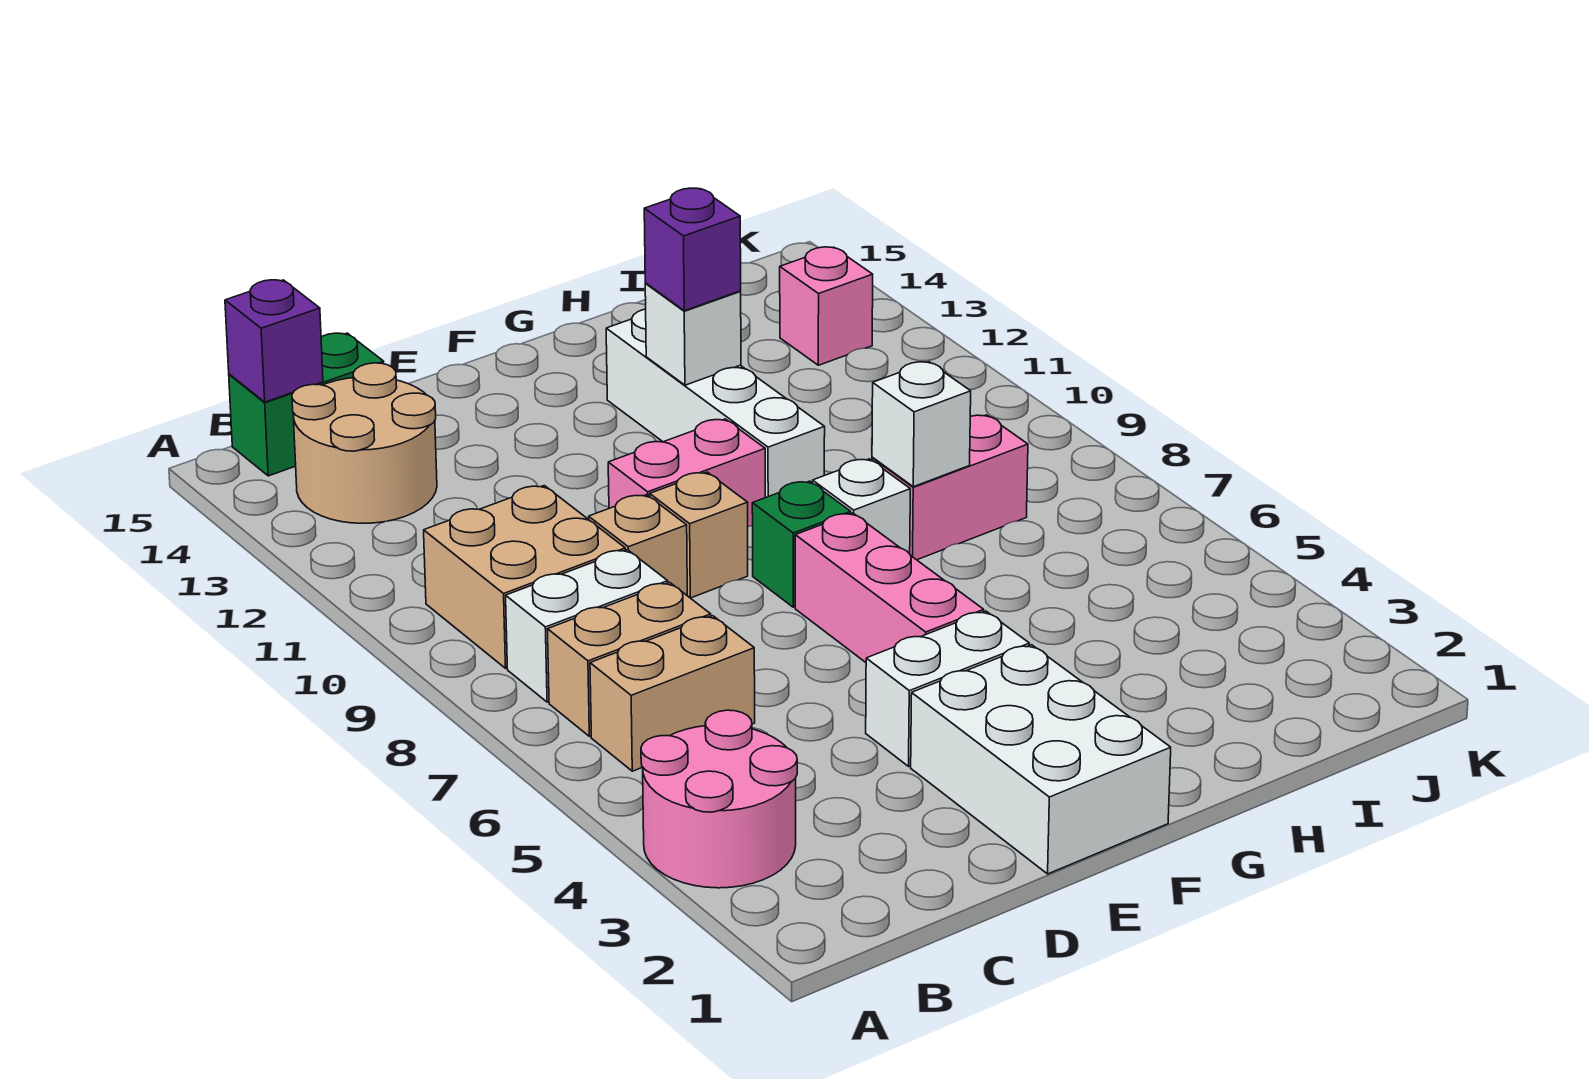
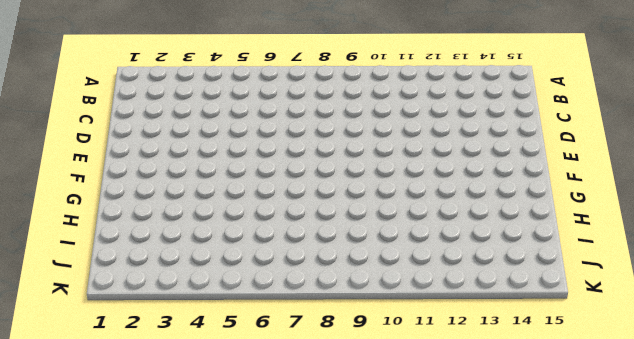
none -> pink round brick A3:B4 level 1
none -> tan brick B6:C6 level 1
none -> tan brick B7:C7 level 1

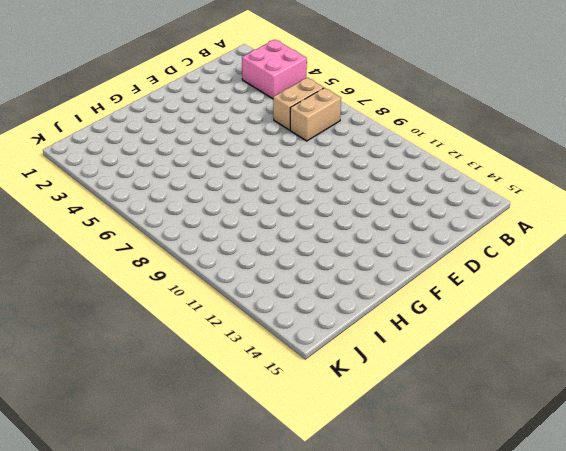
pink brick A3:B4 level 1 -> pink round brick A3:B4 level 1
none -> white brick B8:C8 level 1
none -> tan brick B9:C10 level 1
none -> tan round brick B13:C14 level 1

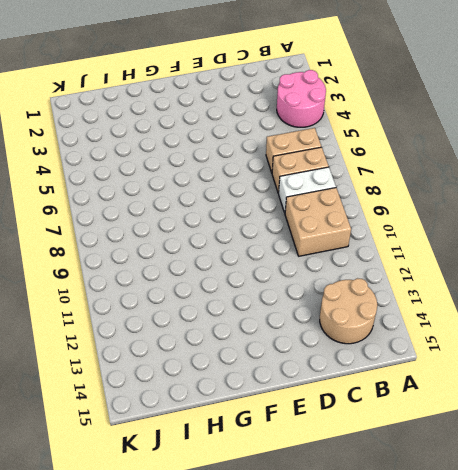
none -> green brick B15:C15 level 1
none -> tan brick D9 level 1
none -> white brick E1:F3 level 1

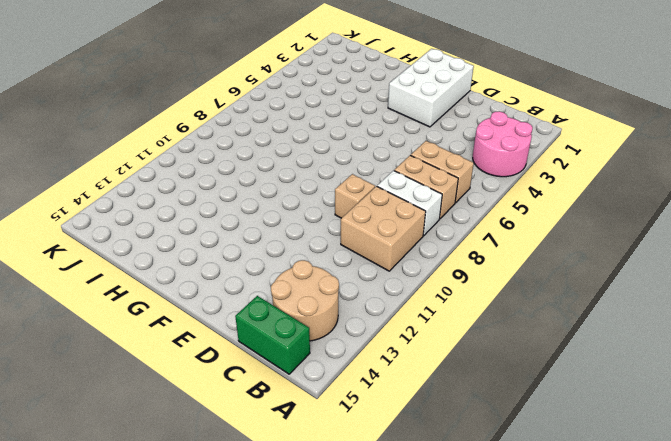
none -> white brick E4:F4 level 1
none -> tan brick E9 level 1
none -> pink brick E10:F10 level 1

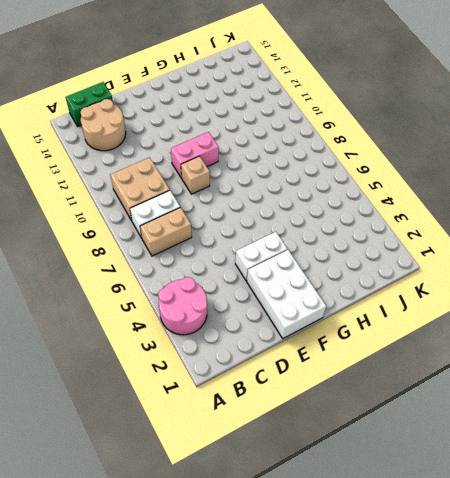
none -> tan brick B6:C6 level 1
none -> tan brick D9 level 1
none -> pink brick F5:F7 level 1

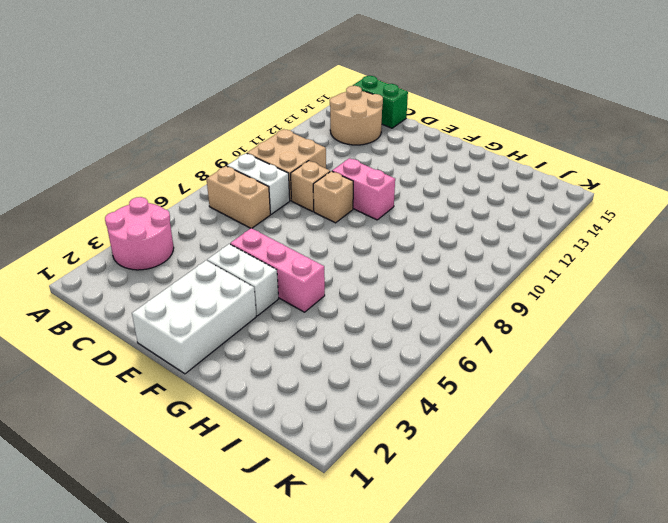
pink brick E5:G5 level 1 -> pink brick F5:F7 level 1
none -> tan brick B6:C6 level 1
none -> green brick F8 level 1
none -> white brick G8 level 1

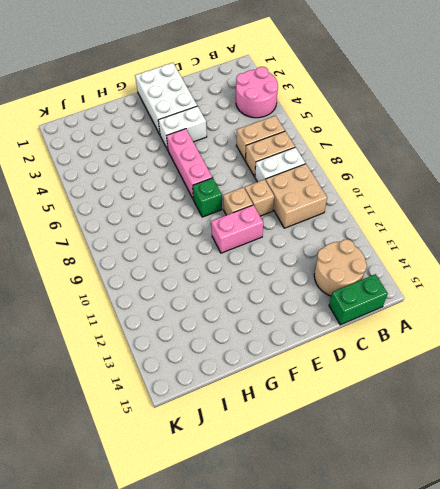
none -> white brick G8 level 1
none -> white brick G10:G13 level 1
none -> pink brick H8:I8 level 1

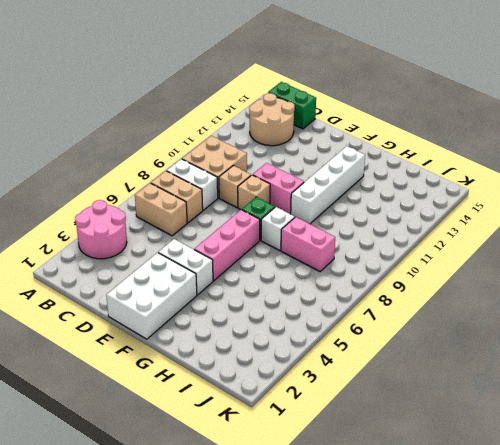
none -> pink brick J13 level 1
none -> purple brick B15 level 2
none -> white brick G12 level 2

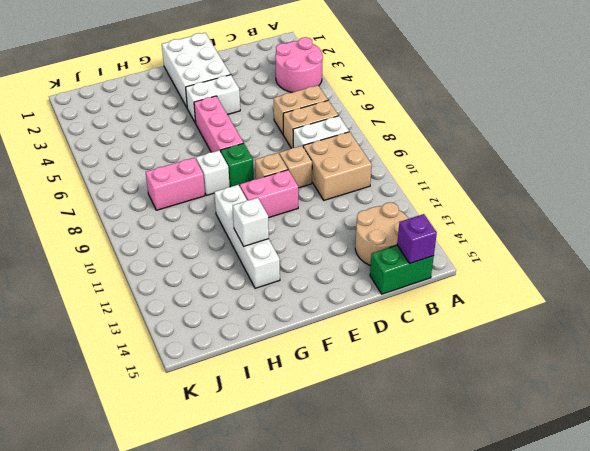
none -> pink brick J13 level 1
none -> white brick H8 level 2
none -> purple brick G12 level 3

